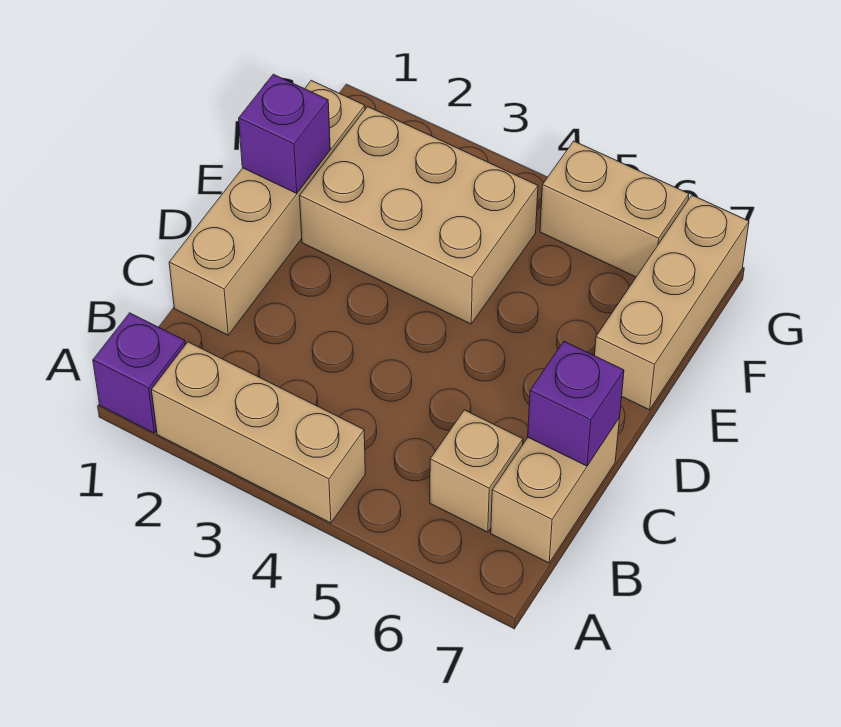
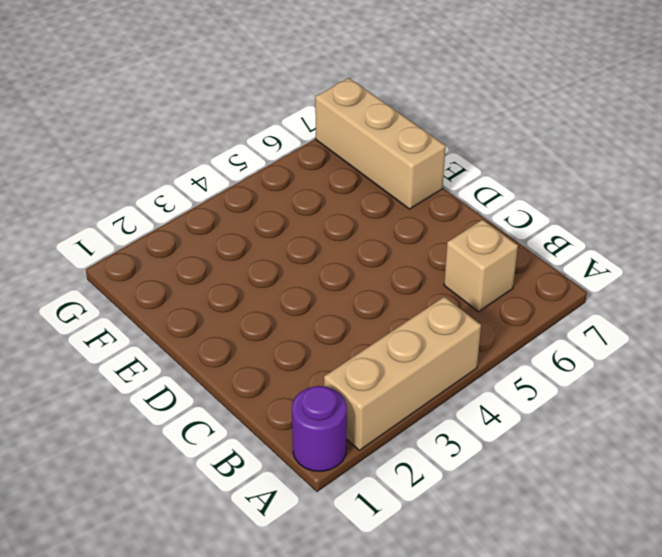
purple round brick A1 level 1 -> purple brick A1 level 1
none -> tan brick B7:C7 level 1
none -> tan brick C1:F1 level 1

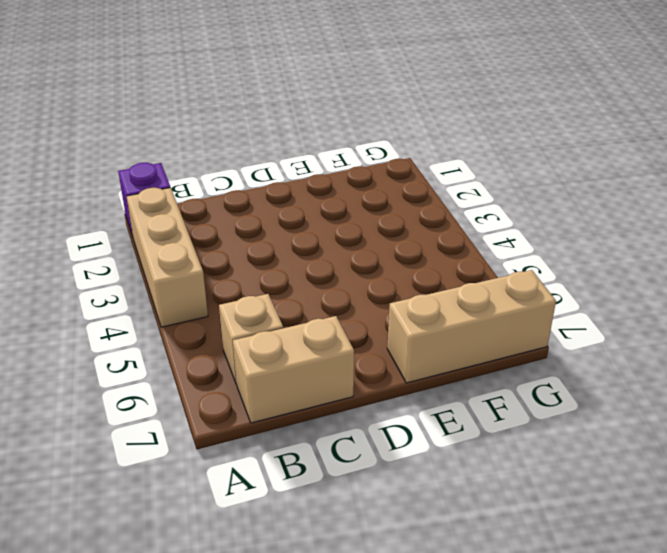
none -> tan brick C1:F1 level 1
none -> tan brick E2:F4 level 1

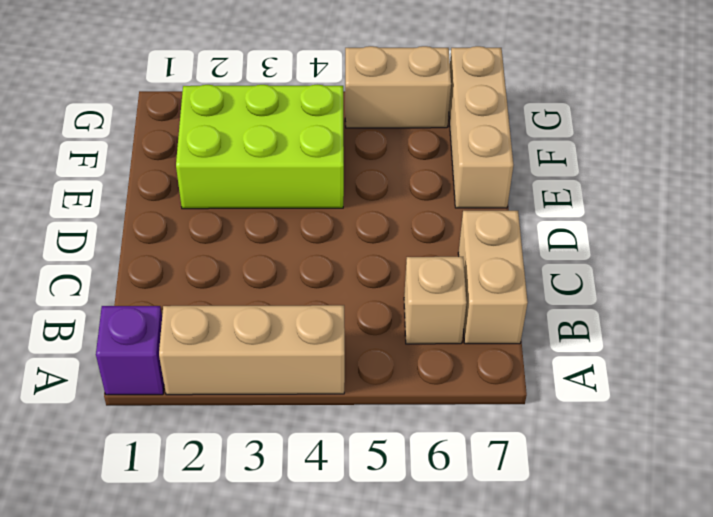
lime brick E2:F4 level 1 -> tan brick E2:F4 level 1
none -> tan brick C1:F1 level 1
none -> purple brick C7 level 2

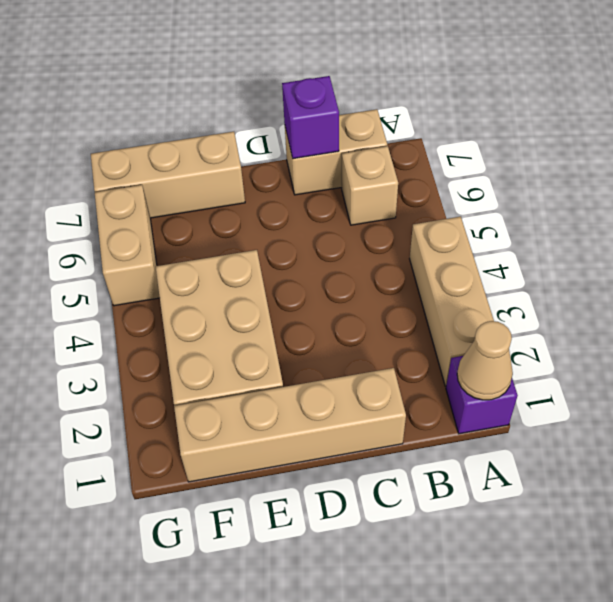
tan cone A1 level 2 -> none
none -> purple brick E1 level 2

